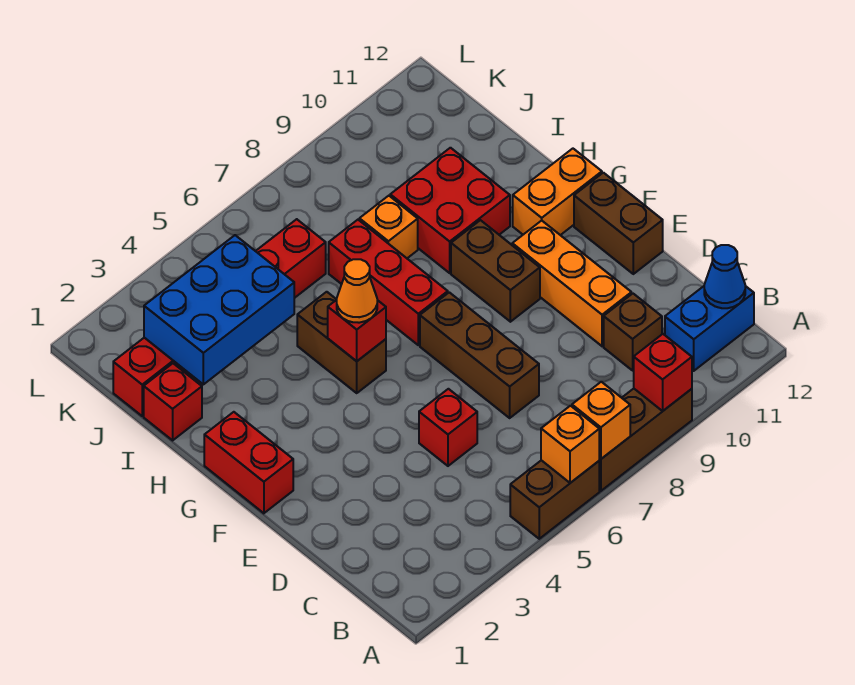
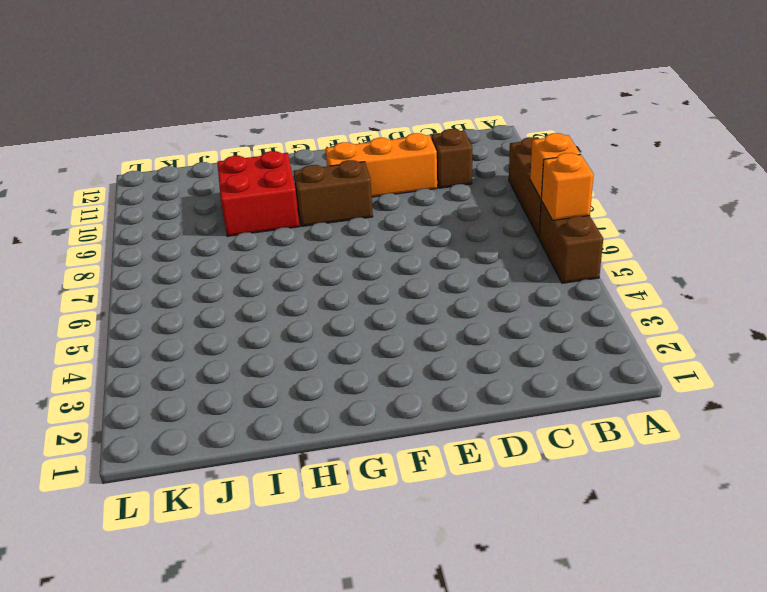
none -> blue brick B11:B12 level 1
none -> red brick D5 level 1
none -> brown brick D7:F7 level 1

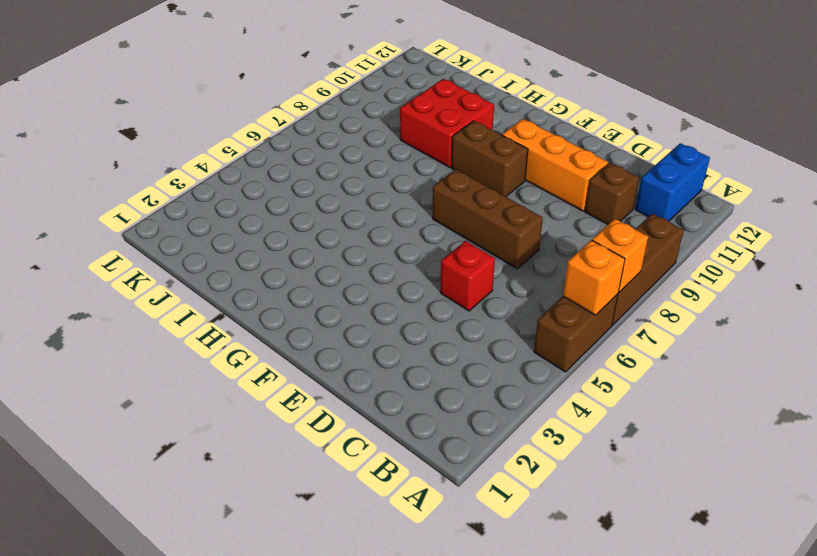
none -> brown brick E12:F12 level 1
none -> red brick F1:G1 level 1
none -> brown brick G5:H5 level 1

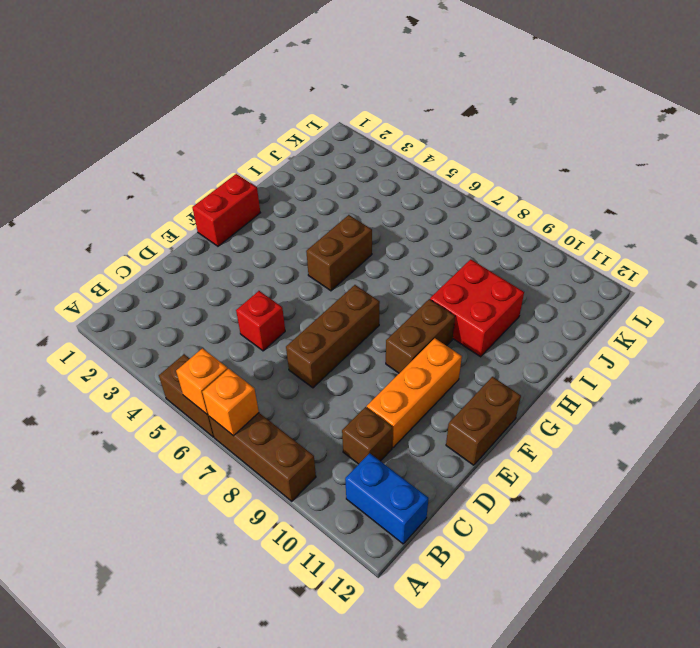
none -> red brick G7:I7 level 1
none -> orange brick G11:G12 level 1
none -> red brick I1 level 1

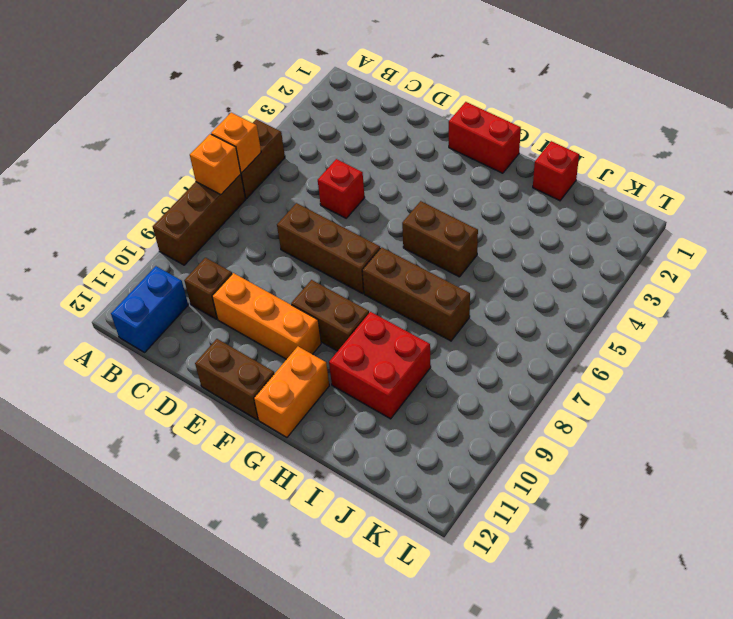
brown brick G7:I7 level 1 -> red brick G7:I7 level 1
none -> orange brick I8 level 1
none -> red brick J1:J6 level 1
none -> red brick A9 level 2

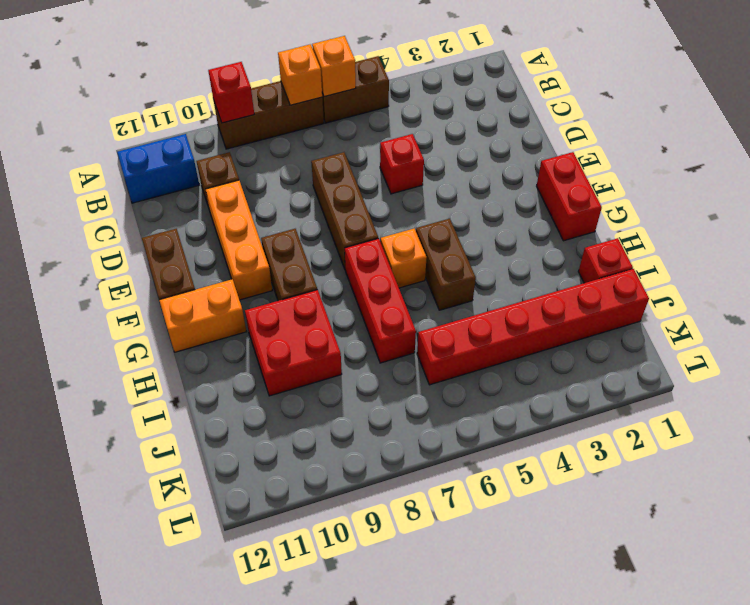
orange brick G6 level 1 -> orange brick I8 level 1
none -> blue cone B12 level 2
none -> red brick G5 level 2
none -> blue brick I2:J4 level 2

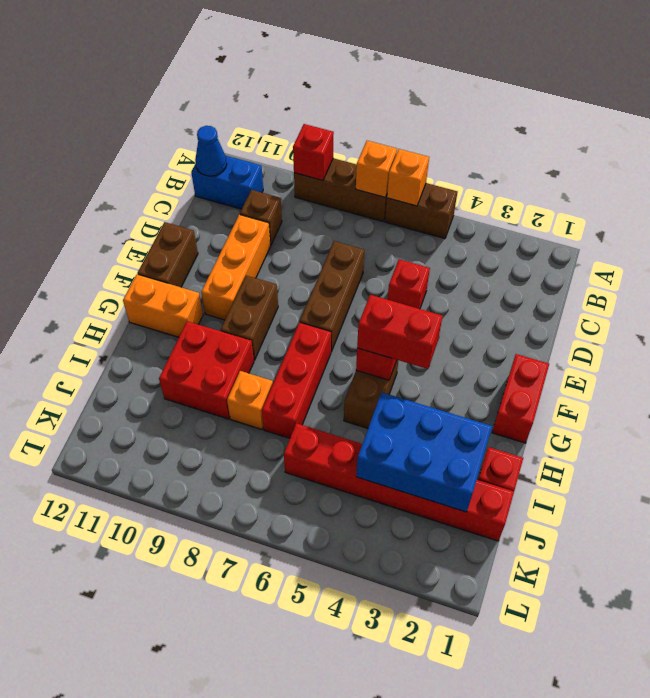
red brick G4:G5 level 3 -> orange cone G5 level 3

